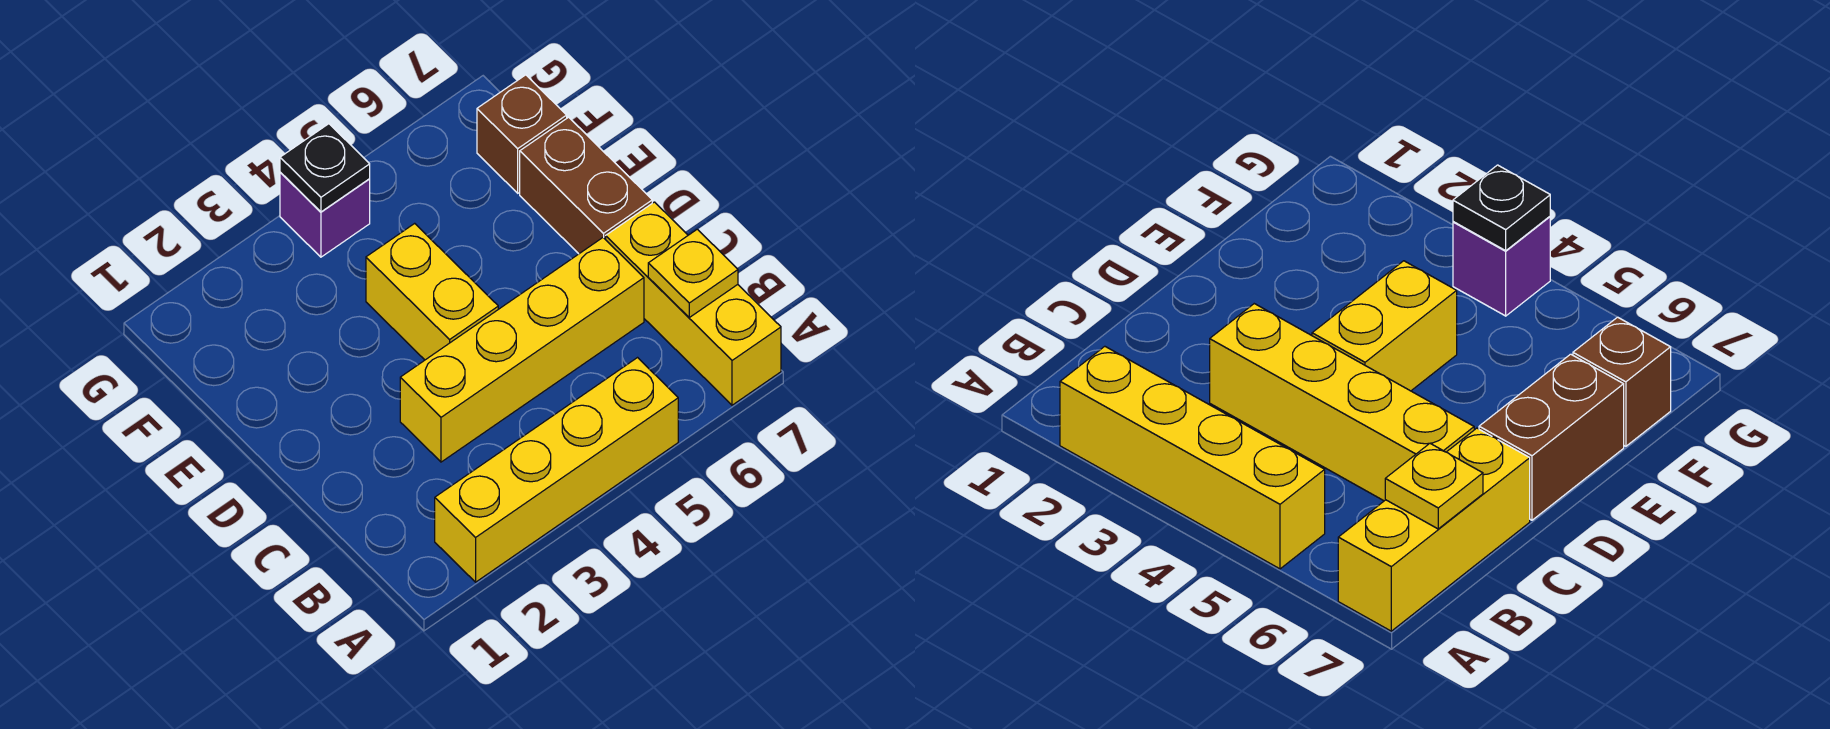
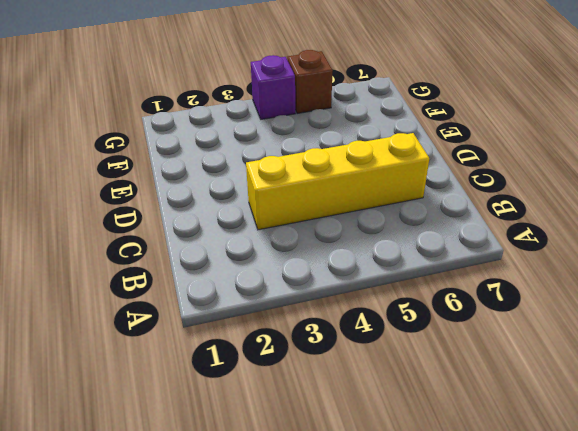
brown brick G5 level 1 -> brown brick F7 level 1
none -> yellow brick A2:A5 level 1
none -> yellow brick A7:C7 level 1

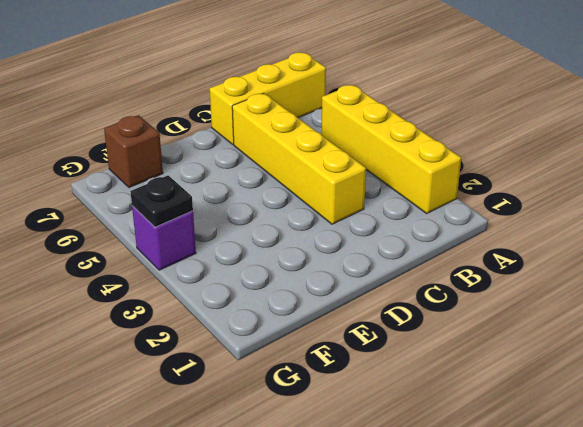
none -> yellow brick D4:E4 level 1
none -> brown brick D7:E7 level 1

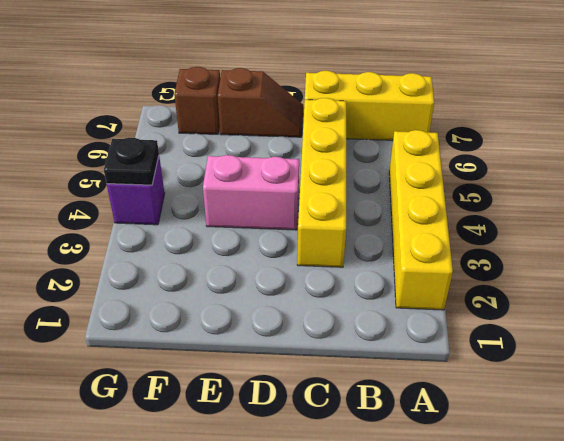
pink brick D4:E4 level 1 -> yellow brick D4:E4 level 1
brown slope D7:E7 level 1 top E -> brown brick D7:E7 level 1
none -> yellow plate B7 level 2

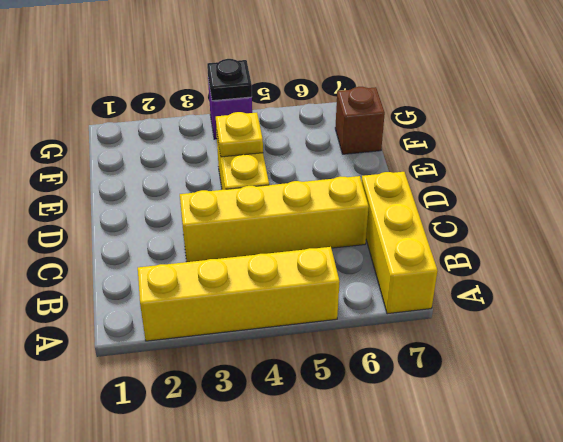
yellow plate E4 level 2 -> yellow plate B7 level 2
none -> brown brick D7:E7 level 1

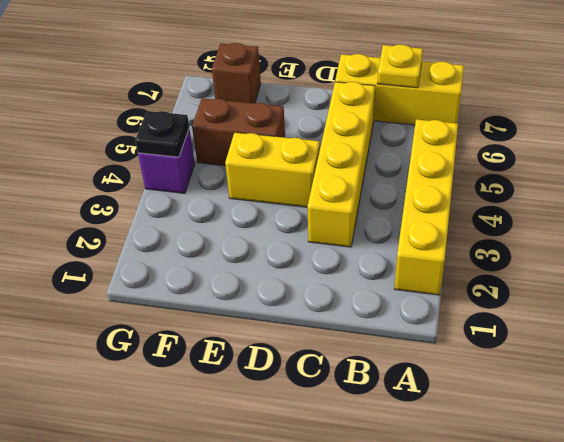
brown brick E5:F5 level 1 -> brown brick D7:E7 level 1

